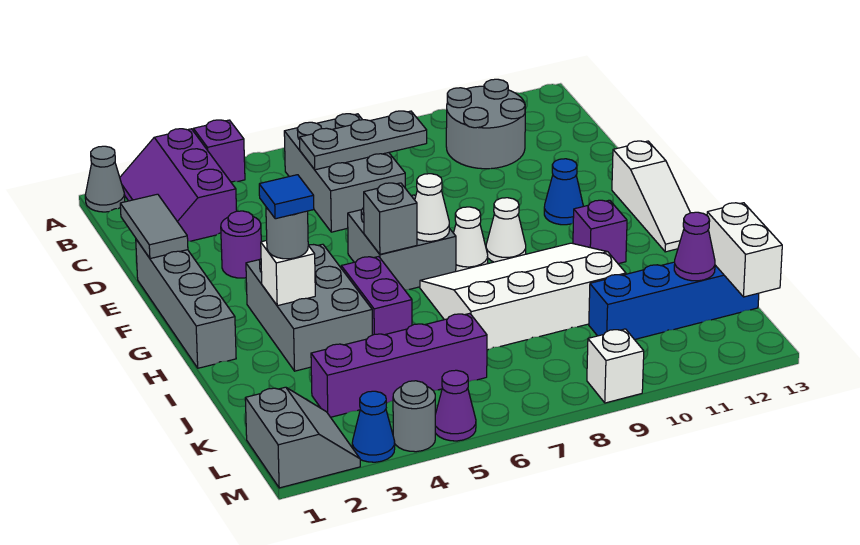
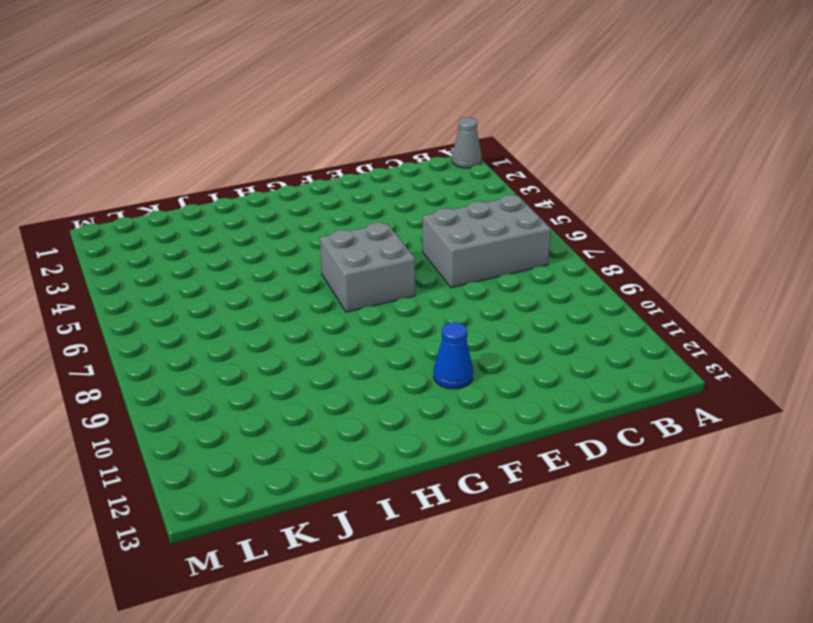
none -> purple slope A2:C3 level 1 top 3
none -> purple brick A4 level 1
none -> grey round brick B10:C11 level 1
none -> grey brick E1:H1 level 1

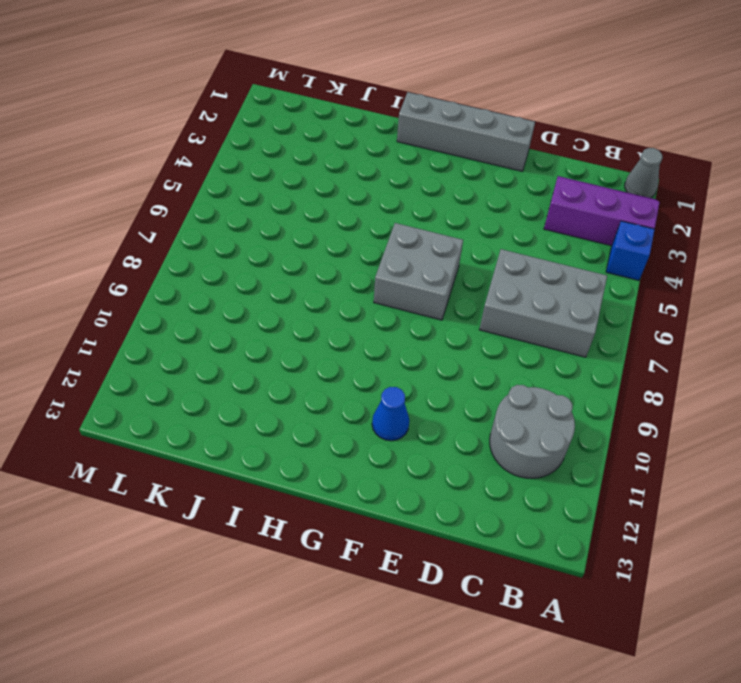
blue brick A4 level 1 -> purple brick A4 level 1
none -> purple round brick E3 level 1
none -> white slope F13:H13 level 1 top F
none -> grey brick G3:I4 level 1
none -> white cone G8 level 1

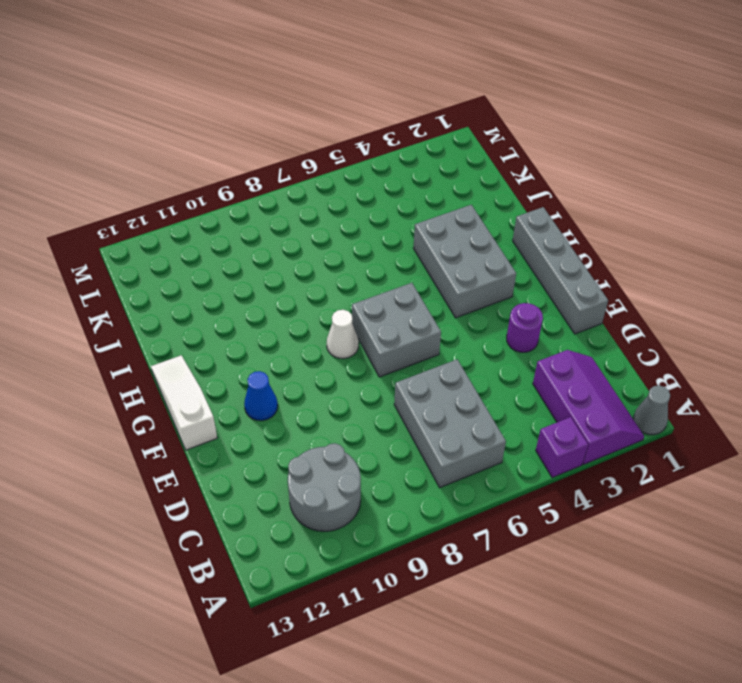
none -> white cone G9 level 1
none -> purple brick H5:I5 level 1
none -> white slope H7:J10 level 1 top J
none -> purple brick H11 level 1

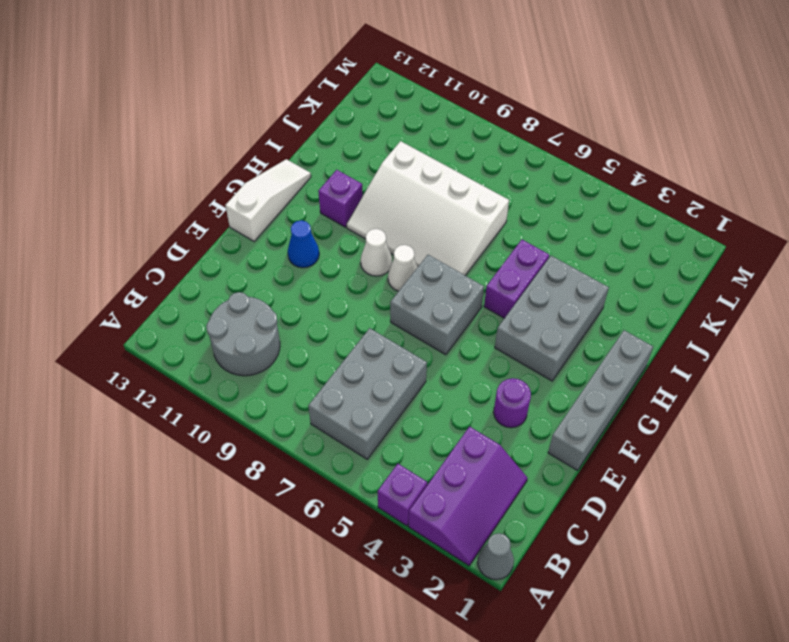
none -> purple brick K3:K6 level 1
none -> blue brick K10:K13 level 1
none -> grey slope L1:M2 level 1 top 1
none -> blue cone M3 level 1

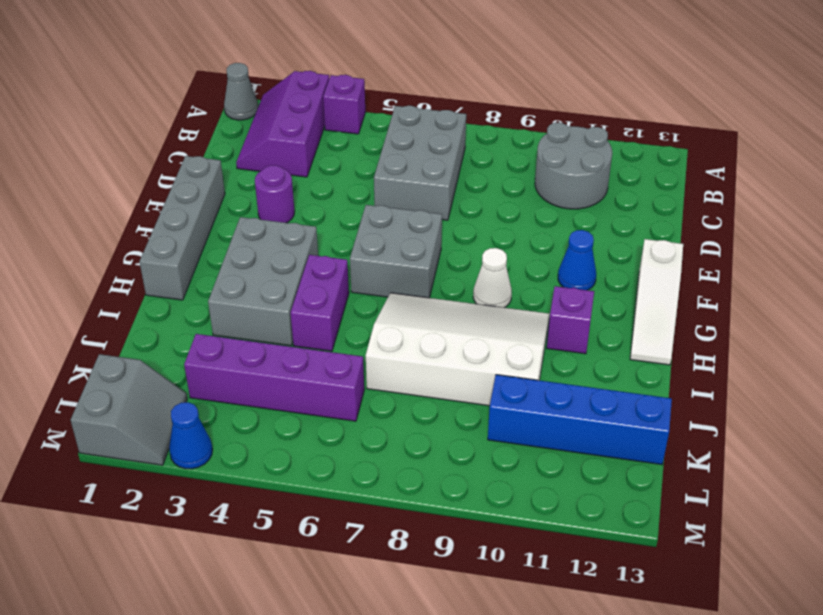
none -> white cone G8 level 1
none -> grey round brick M4 level 1
none -> purple cone M5 level 1
none -> white brick M9 level 1

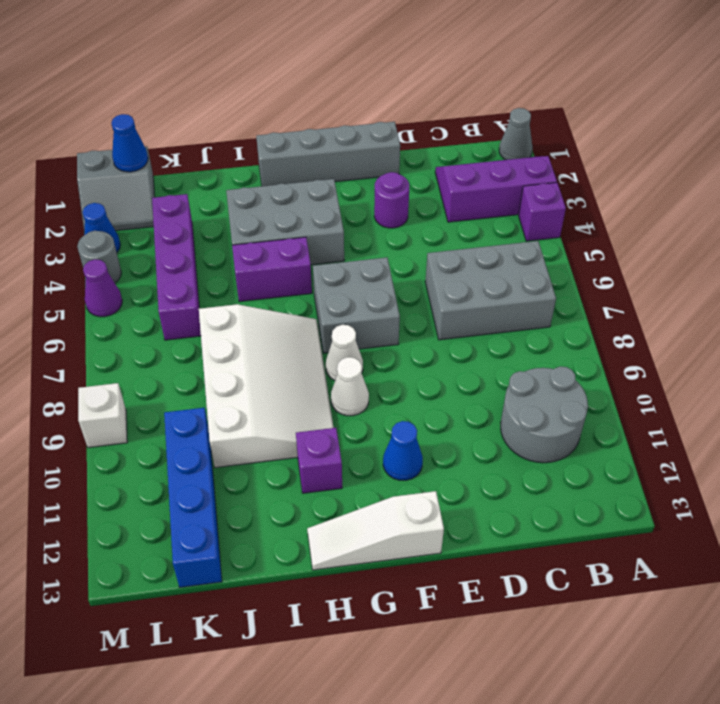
blue cone L1 level 2 -> none
none -> grey plate C6:C8 level 2
none -> grey tile D1:E1 level 2
none -> grey brick G6 level 2
none -> white cone G7 level 2

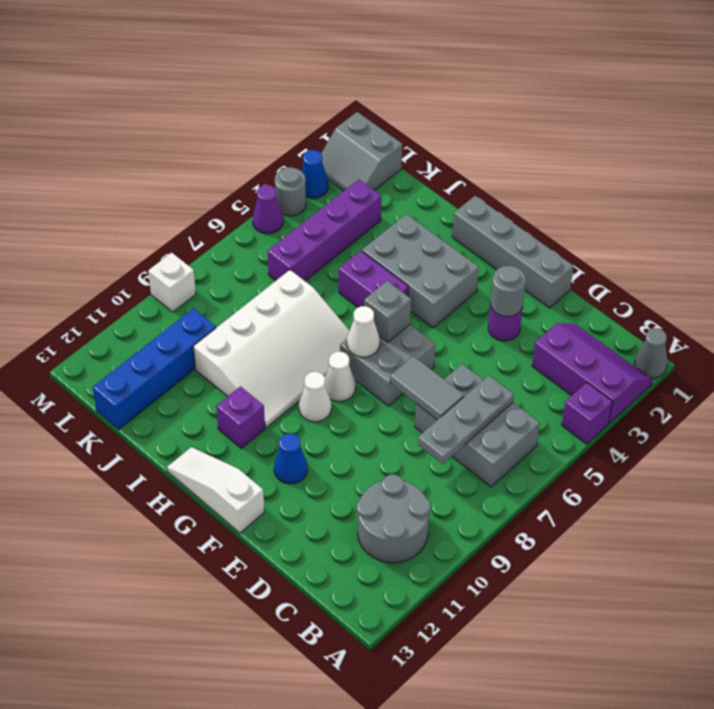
grey tile D7:E7 level 2 -> grey tile D1:E1 level 2
grey round brick E3 level 2 -> grey round brick H3 level 3
none -> white brick H3 level 2
none -> purple cone K12 level 2
none -> white brick K13:L13 level 2
none -> blue tile H3 level 4

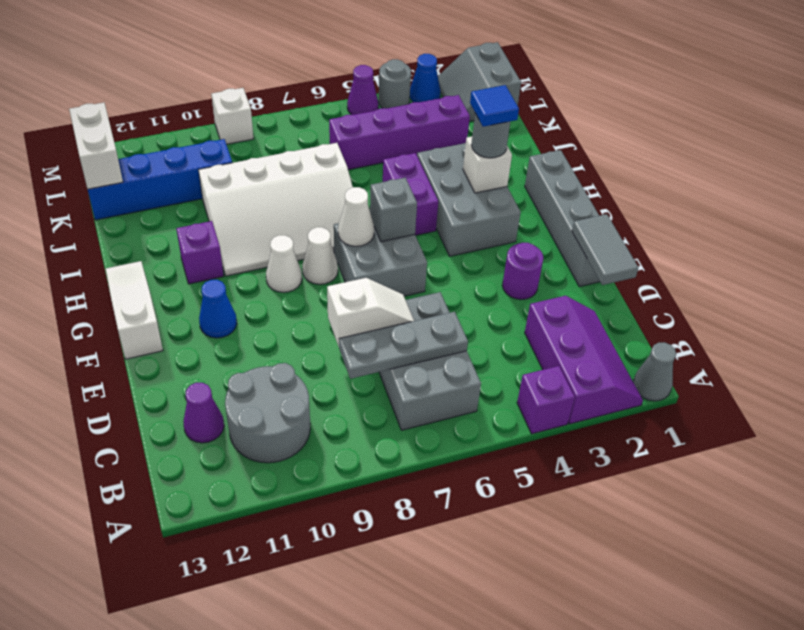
purple cone C12 level 1 -> purple cone K12 level 2
white slope D7:D8 level 2 top 8 -> none

